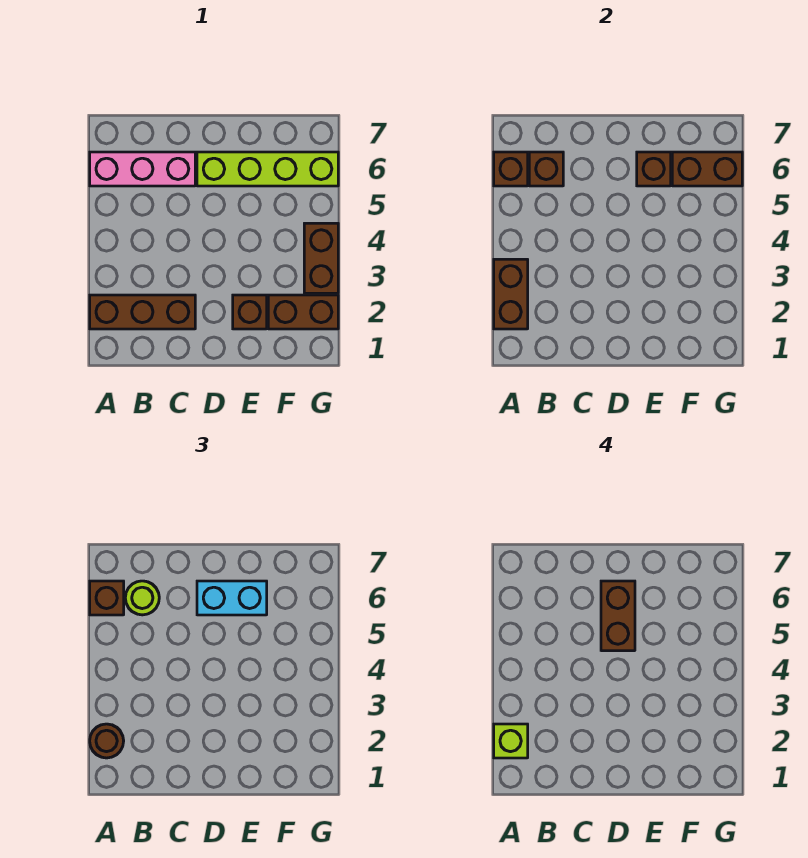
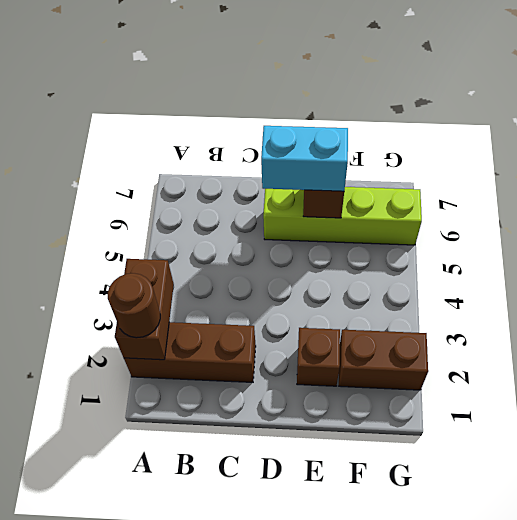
none -> pink brick A6:C6 level 1
none -> brown brick G3:G4 level 1
none -> brown brick A6 level 2

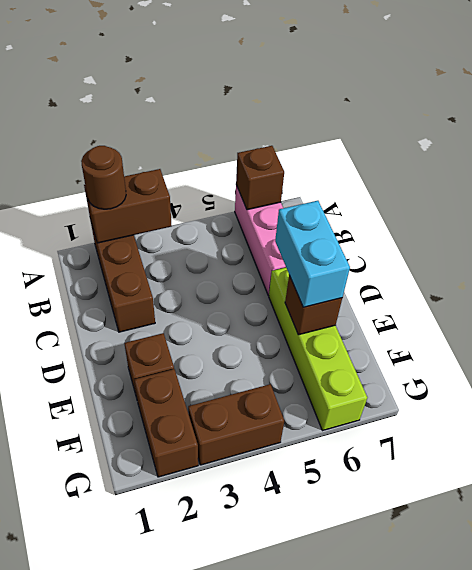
none -> brown brick B6 level 2
none -> brown brick F6:G6 level 2
none -> brown brick A6 level 3

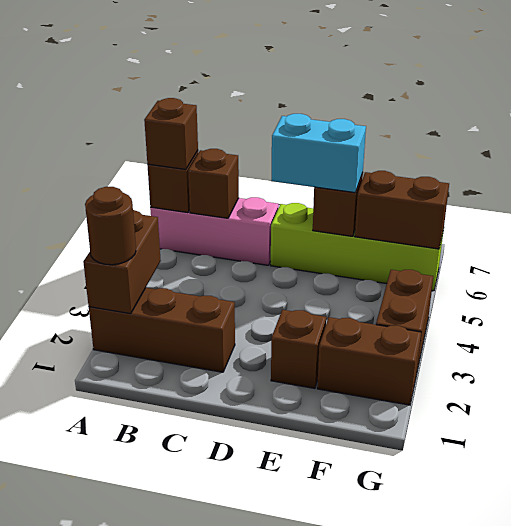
none -> lime round brick B6 level 3
none -> lime brick A2 level 4
none -> brown brick D5:D6 level 4

